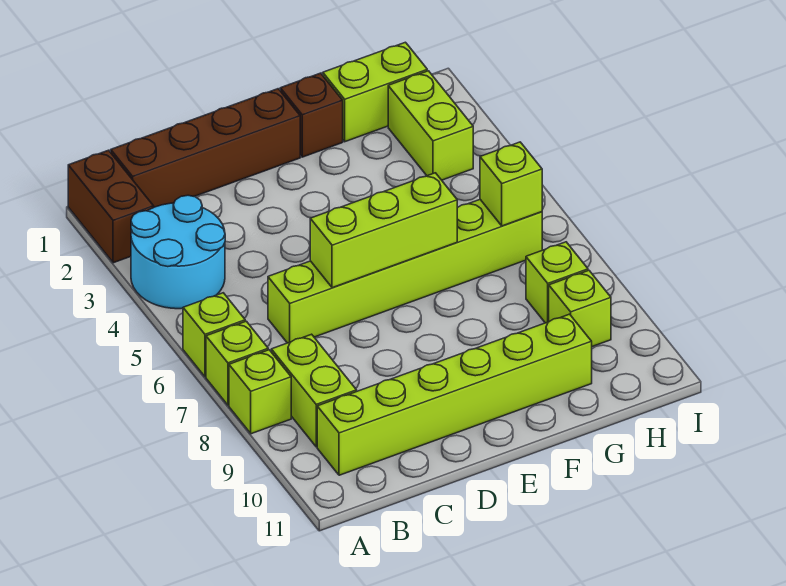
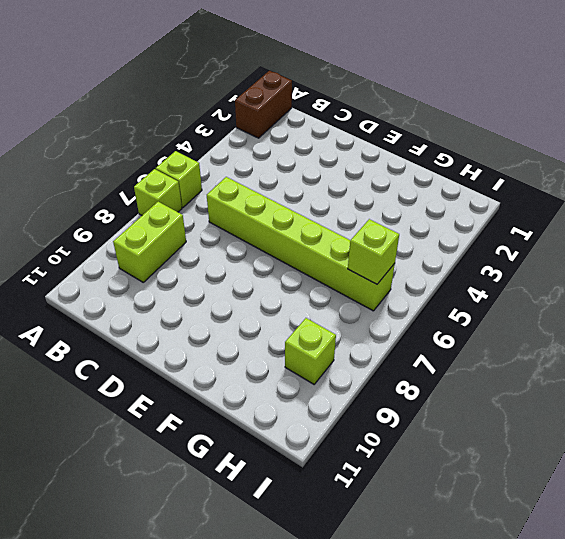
none -> cyan round brick A3:B4 level 1
none -> lime brick A8 level 1
none -> brown brick B1:E1 level 1

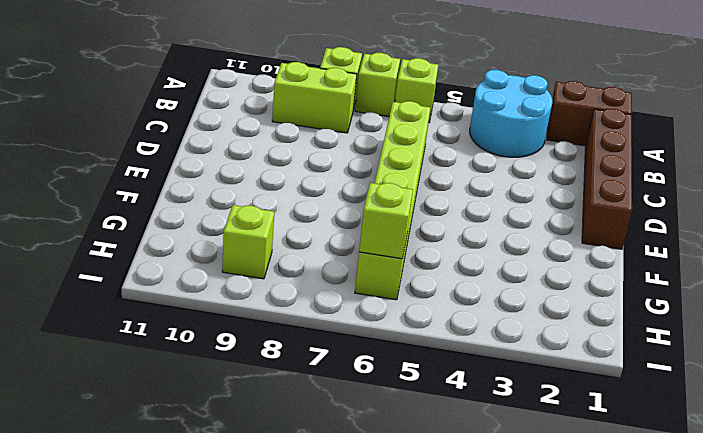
none -> lime brick B10:G10 level 1
none -> brown brick F1 level 1
none -> lime brick G1:H1 level 1

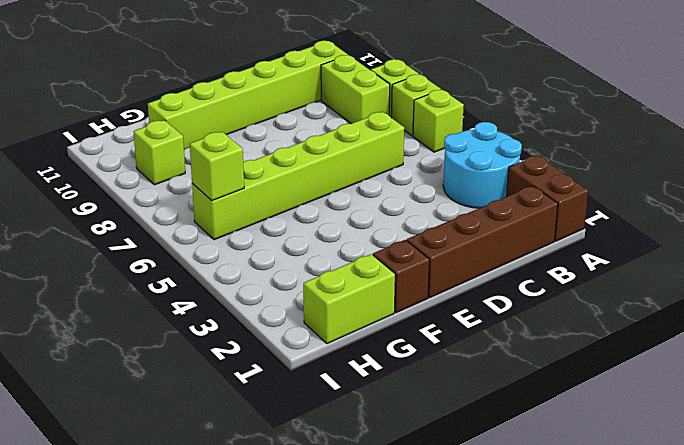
none -> lime brick H2:H3 level 1
none -> lime brick H8 level 1
none -> lime brick D6:F6 level 2

